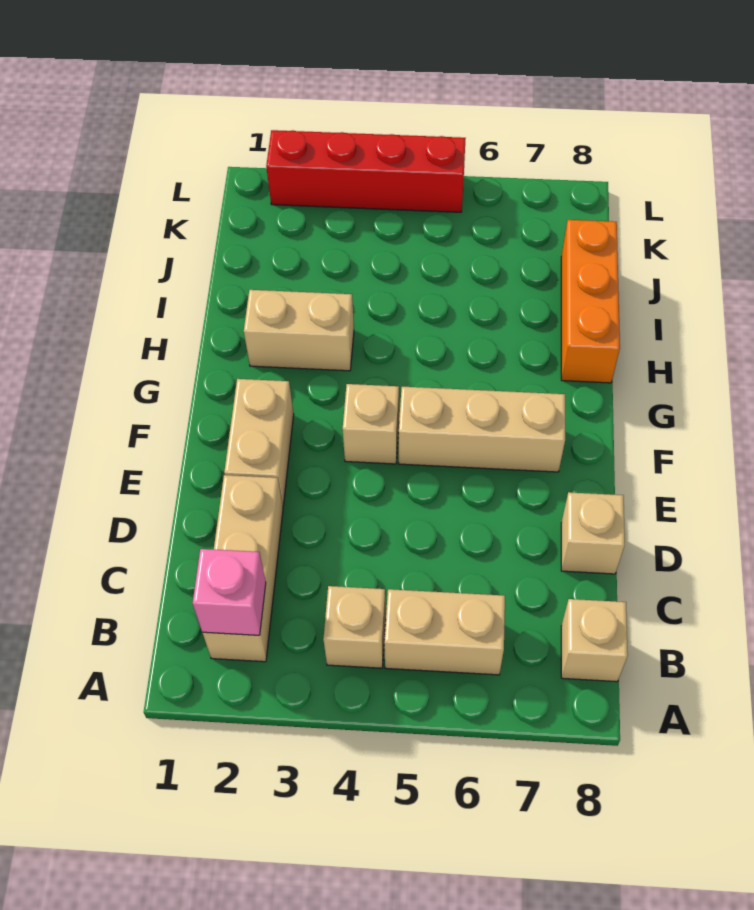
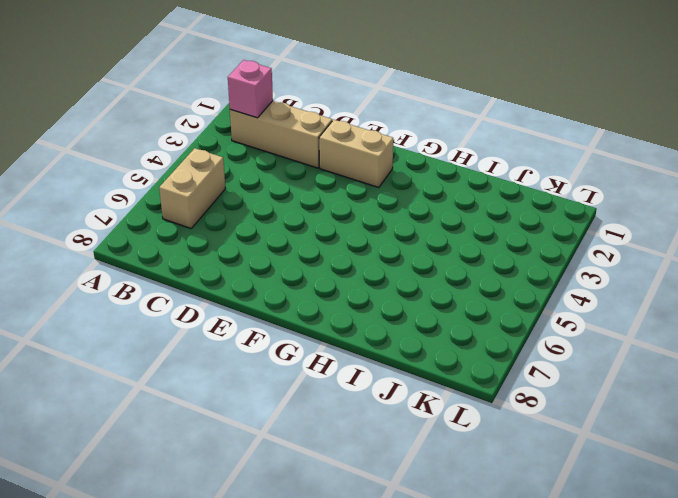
none -> tan brick B4 level 1
none -> tan brick B8 level 1
none -> tan brick D8 level 1

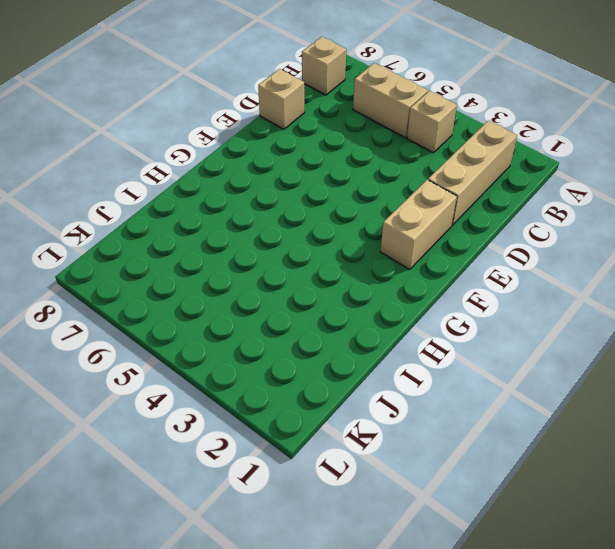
none -> tan brick F4 level 1
none -> tan brick F5:F7 level 1
none -> tan brick H2:H3 level 1

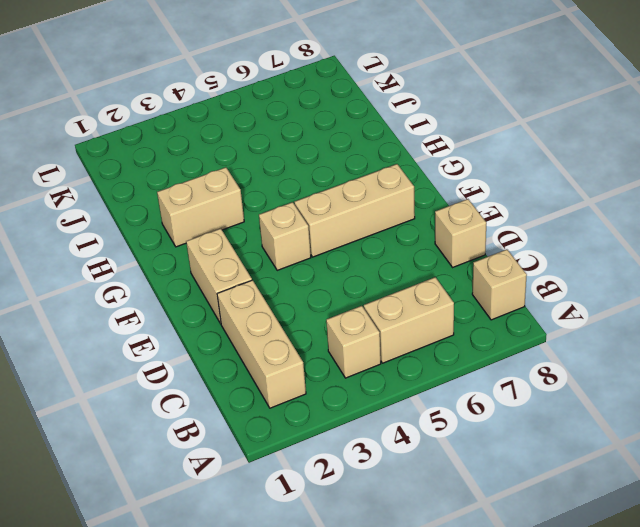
none -> orange brick H8:J8 level 1
none -> red brick L2:L5 level 1
none -> pink brick B2 level 2

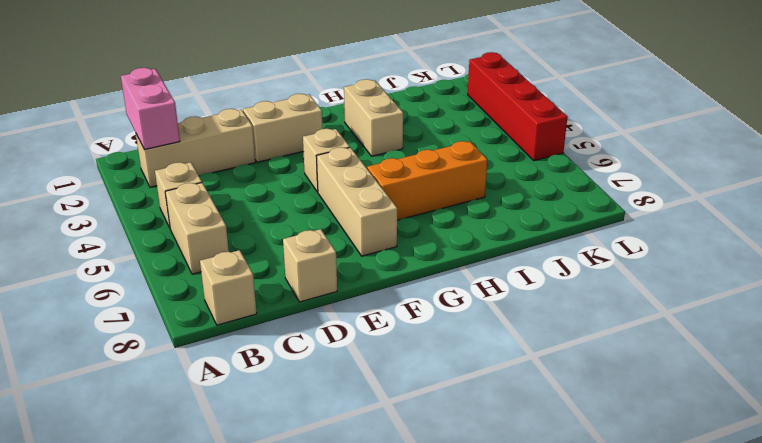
pink brick B1:B2 level 2 -> pink brick B2 level 2
orange brick G6:I6 level 1 -> orange brick H8:J8 level 1

